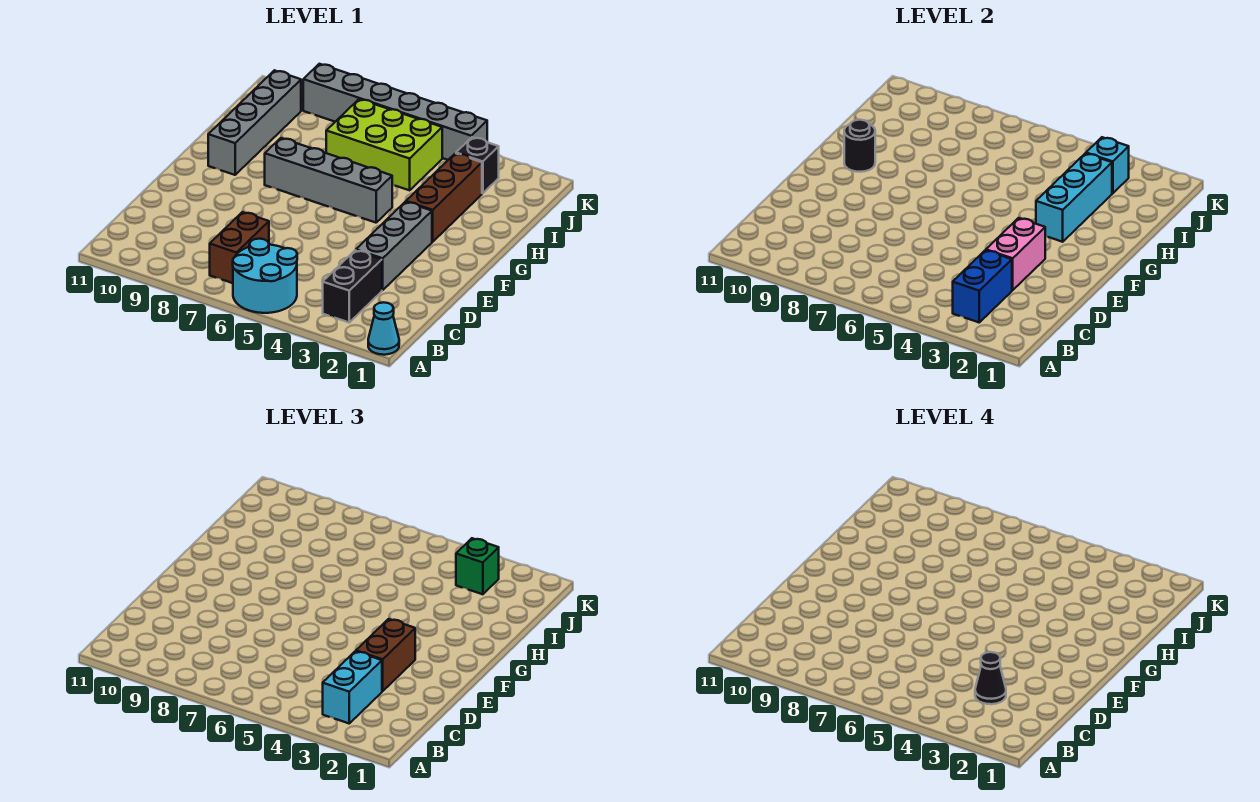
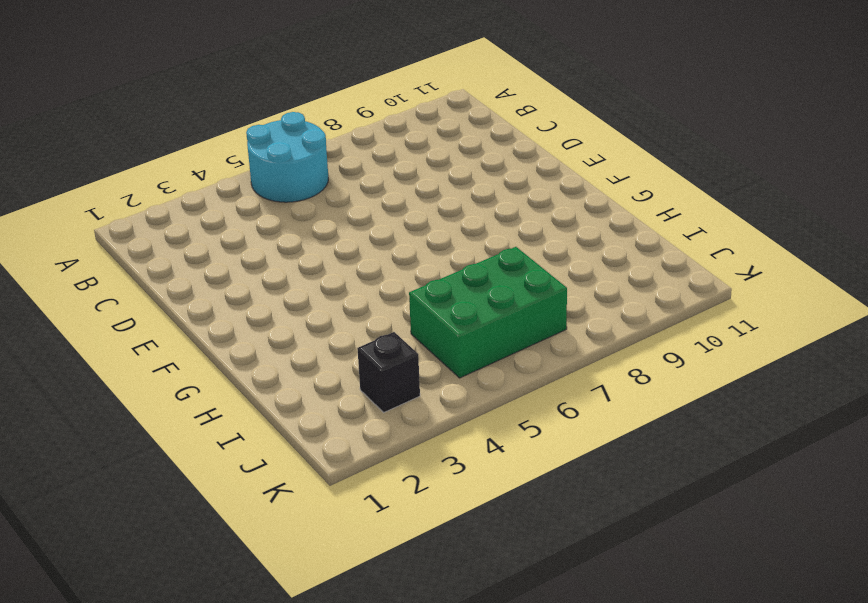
green brick I5:J7 level 1 -> lime brick I5:J7 level 1
none -> cyan cone A1 level 1
none -> black brick B3:C3 level 1
none -> brown brick B7:C7 level 1

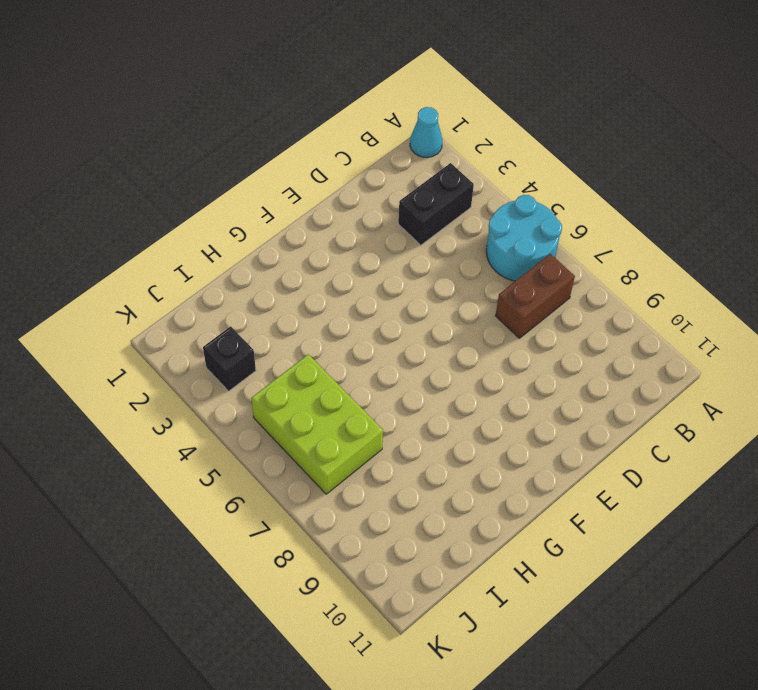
none -> grey brick D3:F3 level 1
none -> brown brick G3:I3 level 1
none -> grey brick G5:G8 level 1

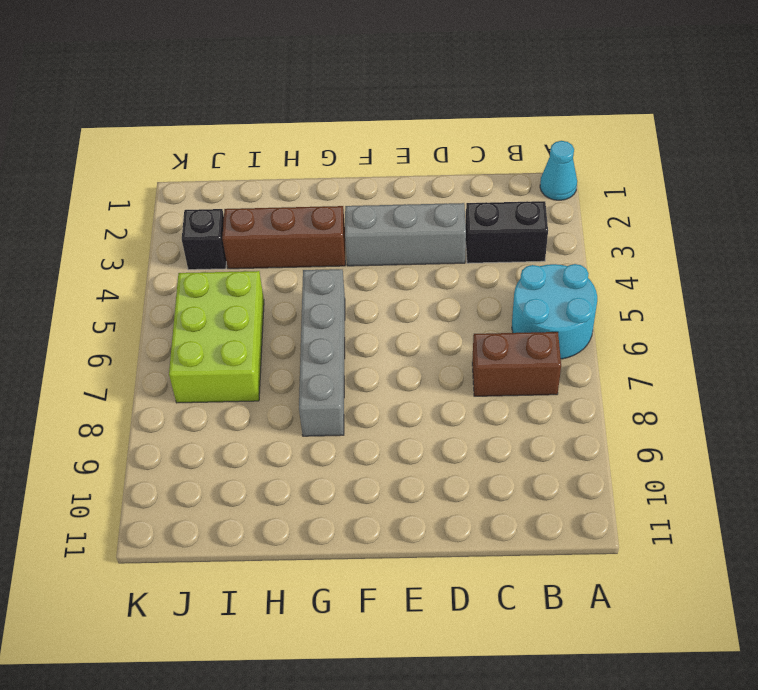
none -> grey brick G10:J10 level 1
none -> grey brick K4:K9 level 1
none -> blue brick B3:C3 level 2

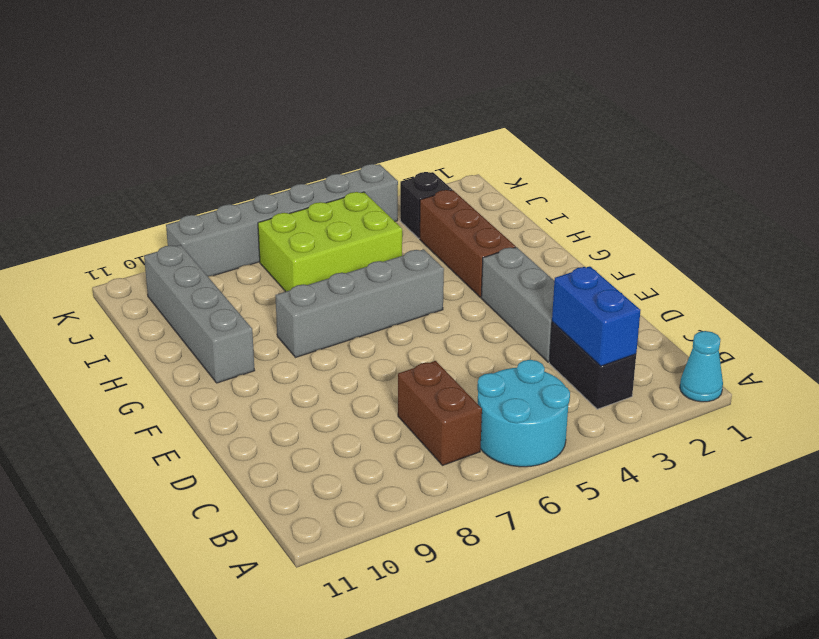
none -> pink brick D3:E3 level 2
none -> cyan brick G3:I3 level 2
none -> black round brick G10 level 2

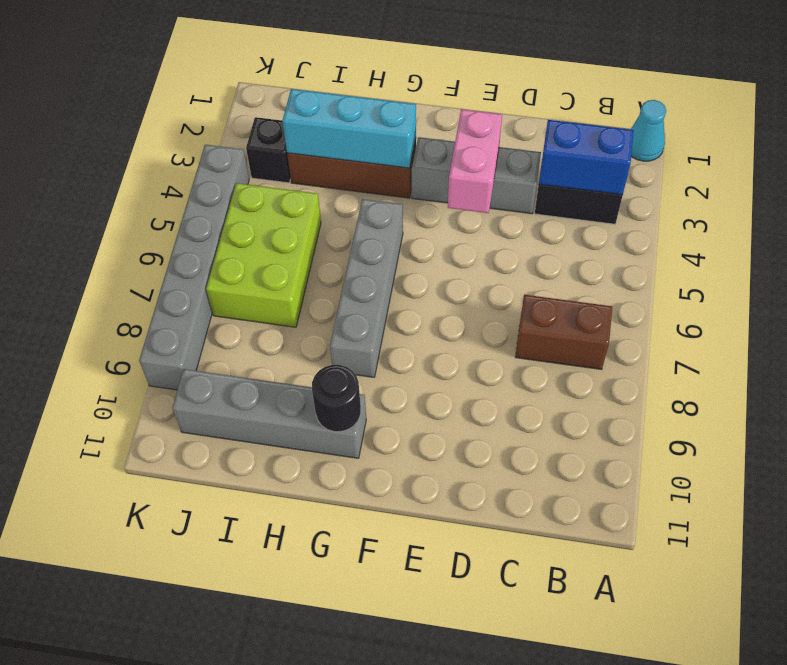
pink brick E3:E4 level 2 -> pink brick D3:E3 level 2
none -> cyan round brick A5:B6 level 1
none -> cyan brick J3 level 2
none -> cyan brick B3:C3 level 3

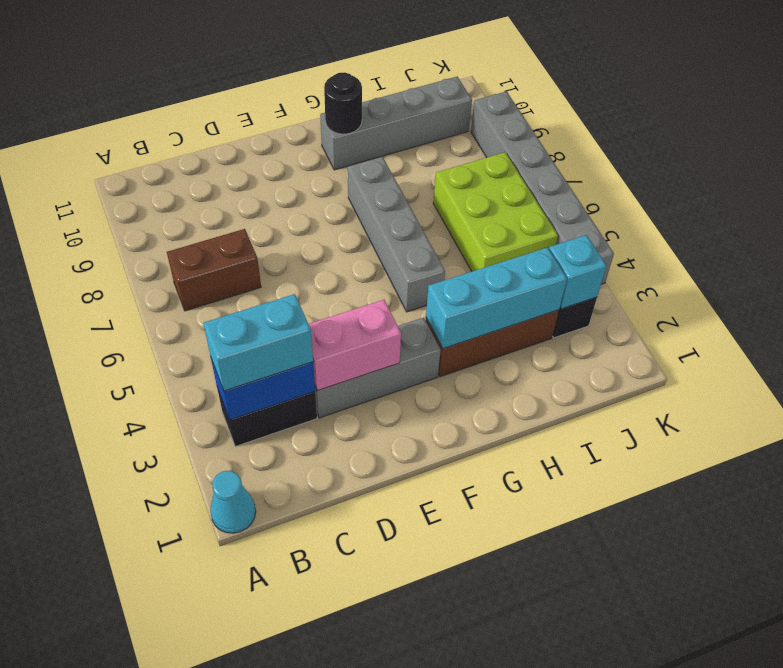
none -> cyan round brick A5:B6 level 1
none -> brown brick D3:E3 level 3
none -> green brick J3 level 3

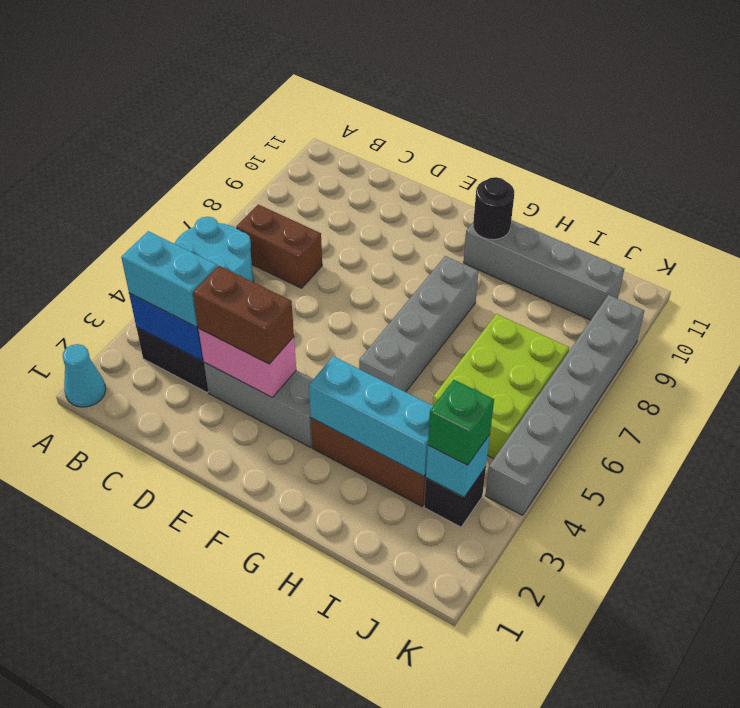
none -> black cone C3 level 4

